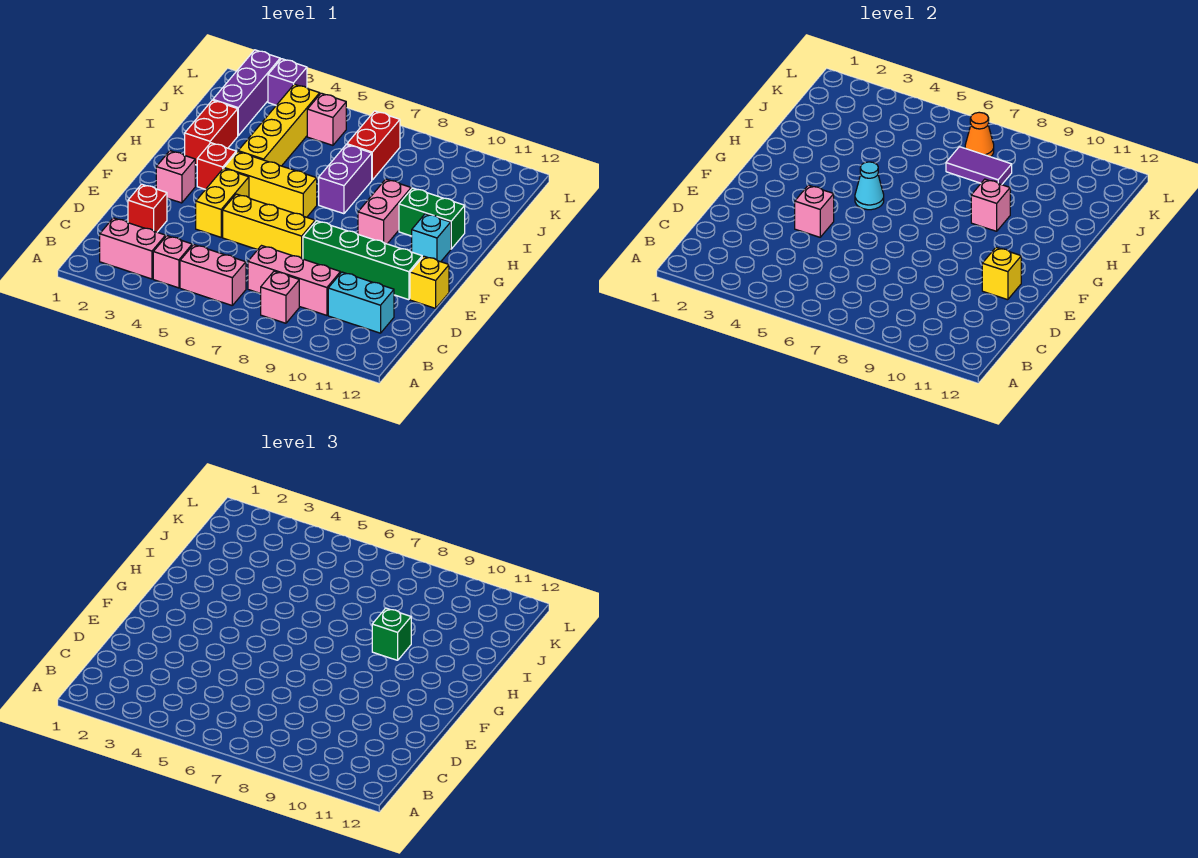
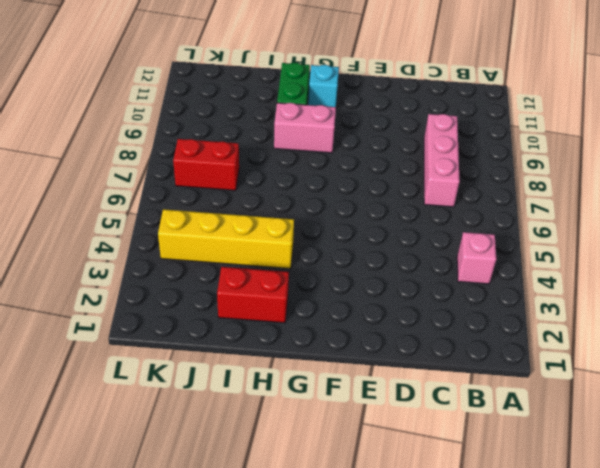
none -> pink brick B2:B3 level 1
none -> pink brick B5:B6 level 1
none -> pink brick B8 level 1
none -> cyan brick C10:C11 level 1

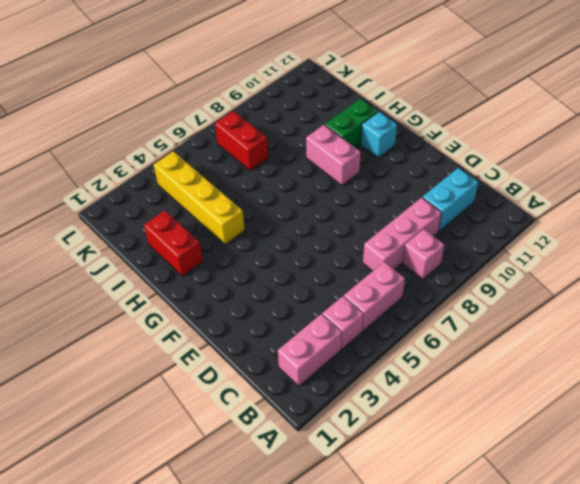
none -> red brick D2 level 1
none -> yellow brick E4:F4 level 1
none -> yellow brick E5:E7 level 1
none -> green brick E8:E11 level 1

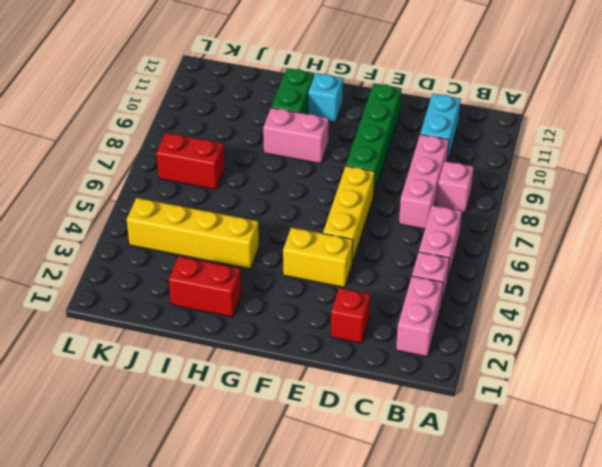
none -> yellow brick E12 level 1
none -> pink brick F2 level 1
none -> red brick G3 level 1
none -> yellow brick G4:G6 level 1

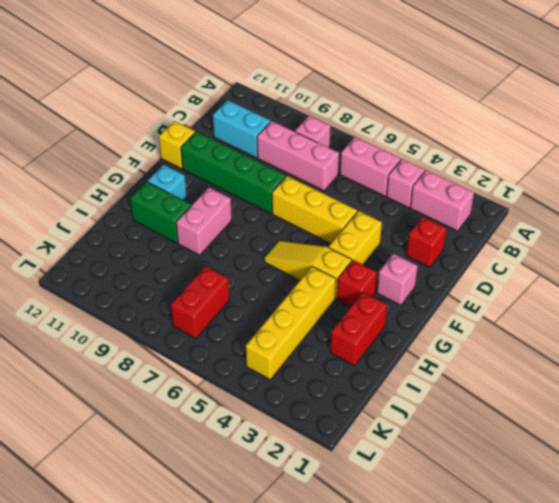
yellow slope G4:G6 level 1 top 4 -> yellow brick G4:G6 level 1
none -> purple brick H7:I7 level 1
none -> purple brick J2:L2 level 1
none -> pink brick K5 level 1
none -> purple brick L3 level 1

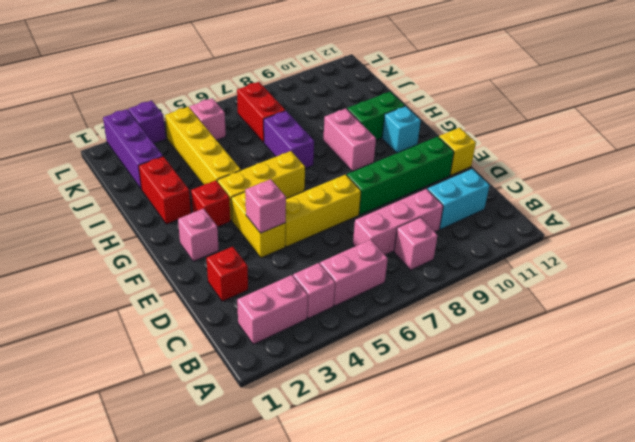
none -> yellow brick E11 level 2
none -> cyan cone G5 level 2
none -> pink brick H9 level 2
none -> purple tile J7:J8 level 2

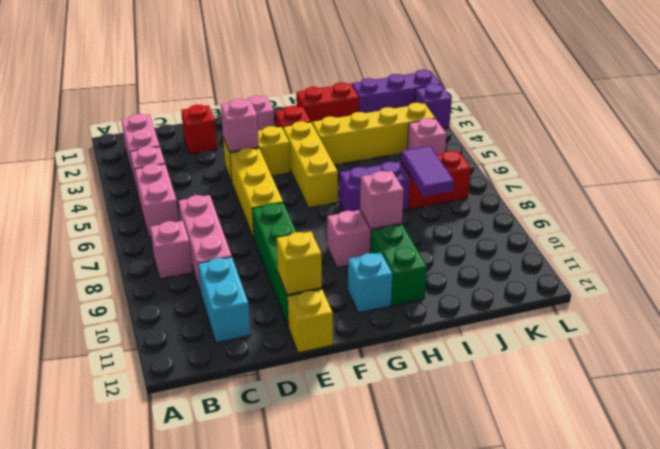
none -> cyan cone G5 level 2
none -> orange cone K7 level 2
none -> green brick H9 level 3

